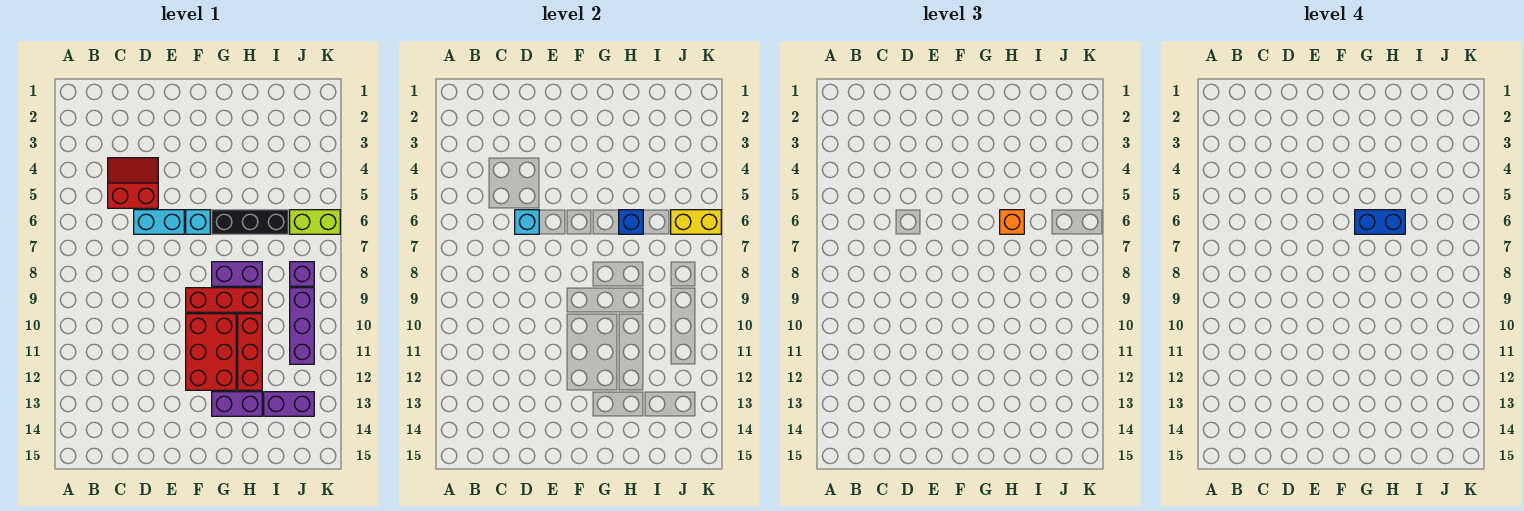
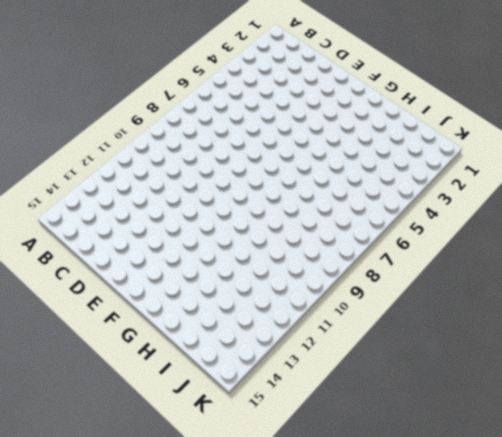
none -> red slope C4:D5 level 1 top 5
none -> cyan brick D6:E6 level 1
none -> cyan brick F6 level 1

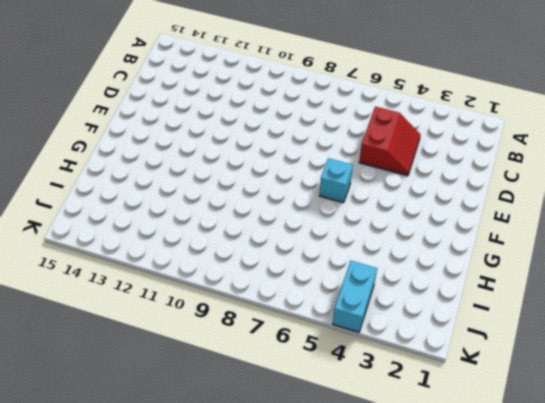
cyan brick J4:K4 level 1 -> cyan brick D6:E6 level 1
none -> red brick F9:H9 level 1
none -> red brick F10:G12 level 1
none -> black brick G6:I6 level 1

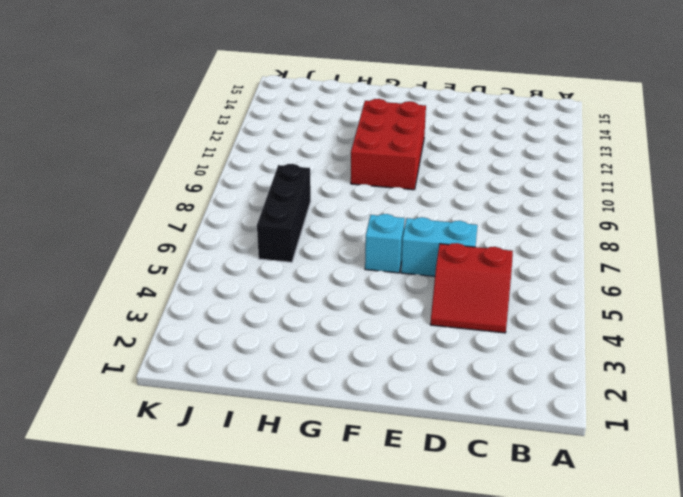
black brick I6:I8 level 1 -> black brick G6:I6 level 1
none -> red brick F9:H9 level 1
none -> purple brick G8:H8 level 1
none -> purple brick G13:H13 level 1

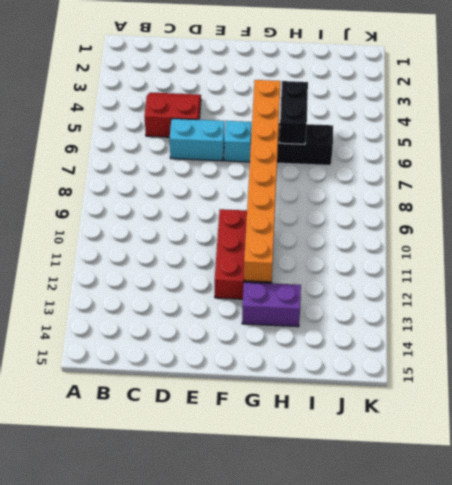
orange brick G5:G12 level 2 -> none
black brick H5:H6 level 2 -> blue brick H6 level 2
none -> red brick F9:H9 level 1
none -> purple brick G8:H8 level 1
none -> red brick H10:H12 level 1

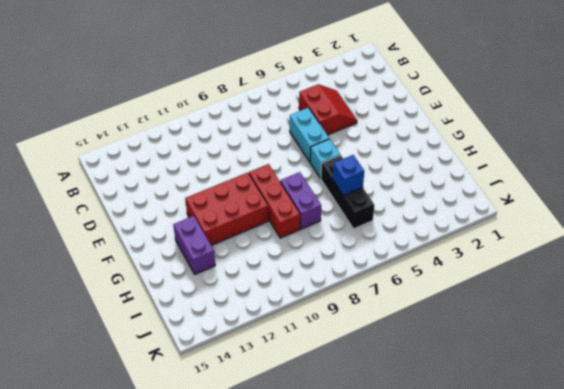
none -> red brick H10:H12 level 1
none -> purple brick I13:J13 level 1
none -> lime brick J6:K6 level 1

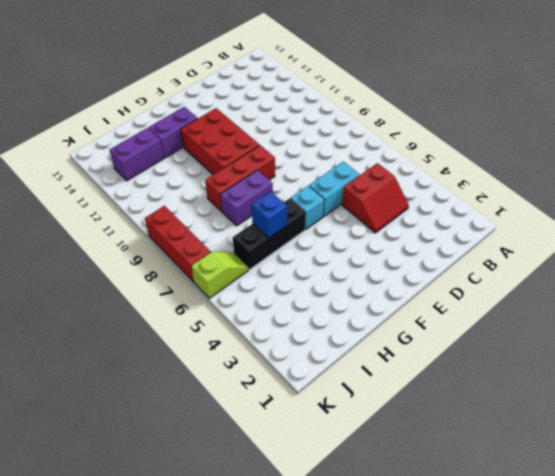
lime slope J6:K6 level 1 top K -> lime brick J6:K6 level 1
red brick K7:K9 level 1 -> red brick H10:H12 level 1
none -> purple brick J8 level 1
none -> purple brick J9:J11 level 1
none -> cyan brick D6 level 2

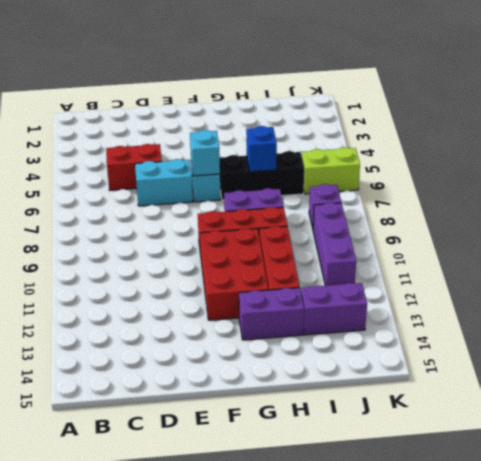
cyan brick F6 level 2 -> cyan brick D6 level 2
none -> yellow brick J6:K6 level 2
none -> orange brick H6 level 3
none -> blue brick G6:H6 level 4

